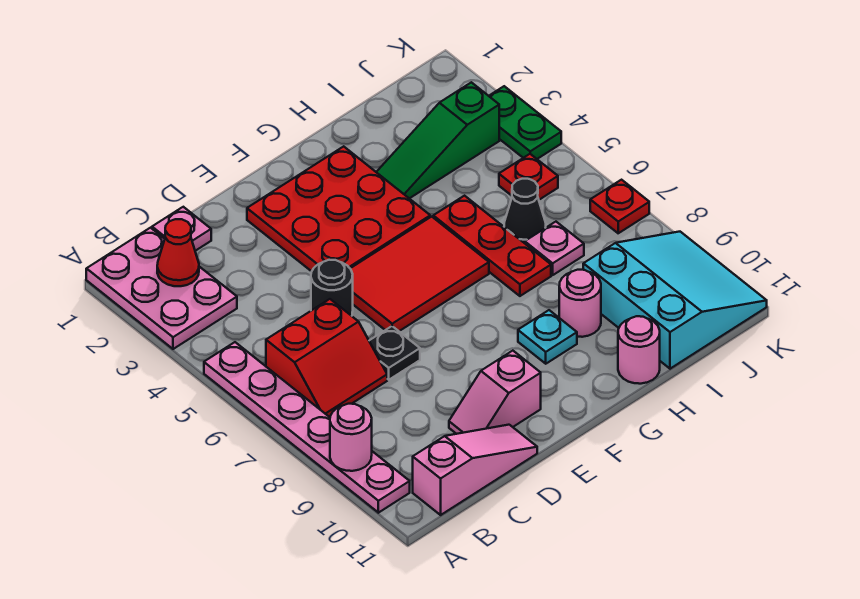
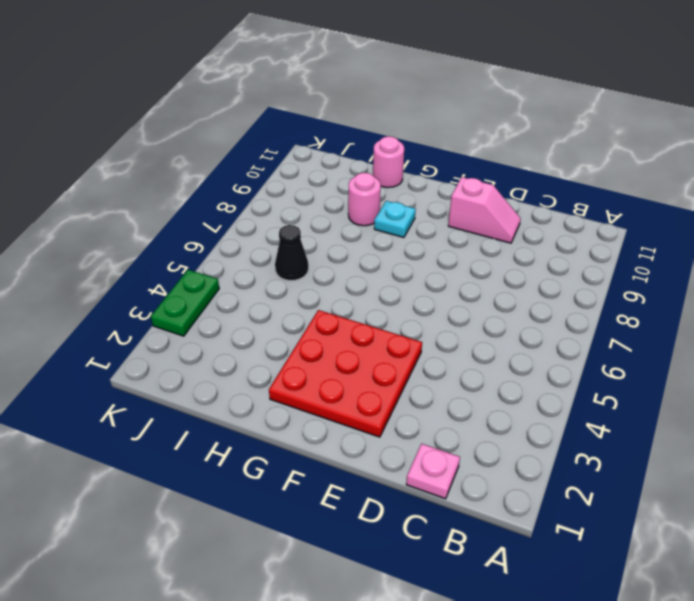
none -> pink plate A1:B3 level 1
none -> pink plate A5:A10 level 1
none -> red slope B6:C7 level 1 top 6

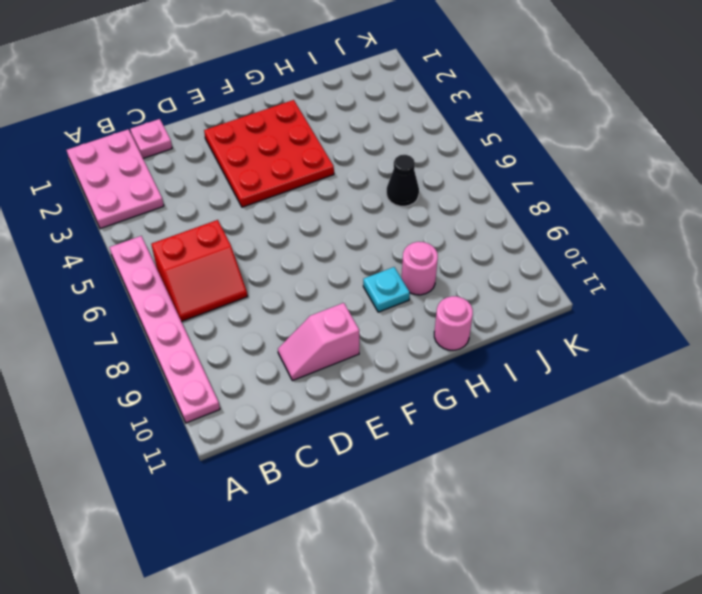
none -> pink slope B11:D11 level 1 top B
none -> black round brick D5 level 1
none -> black plate D7 level 1

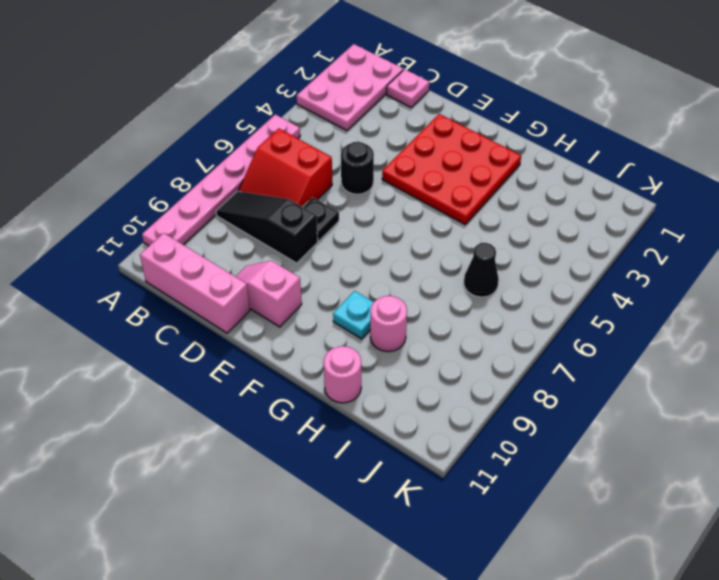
black slope B8:D8 level 1 top D -> none
pink brick B11:D11 level 1 -> pink slope B11:D11 level 1 top B
none -> red tile E5:G6 level 1
none -> green slope H3:J3 level 1 top J
none -> red plate H5:H7 level 1

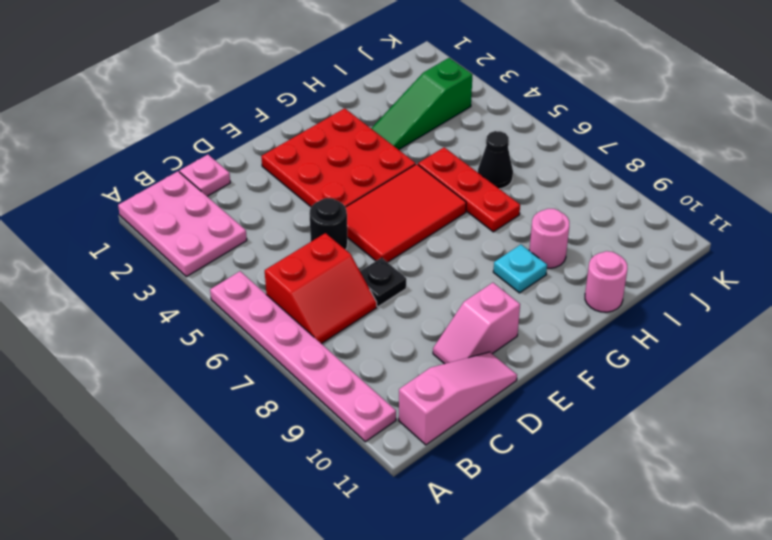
none -> pink plate I7 level 1
none -> cyan slope I9:K11 level 1 top I
none -> red plate J5 level 1

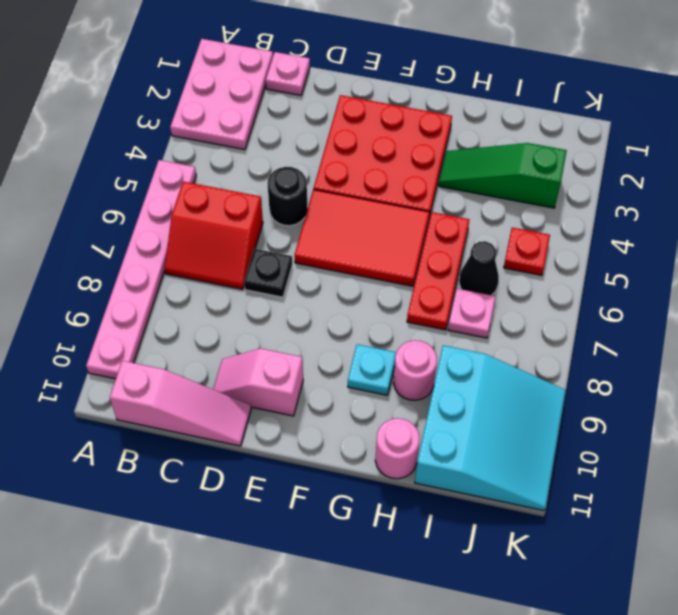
none -> green plate K3:K4 level 1
none -> red plate K7 level 1
none -> pink round brick A9 level 2

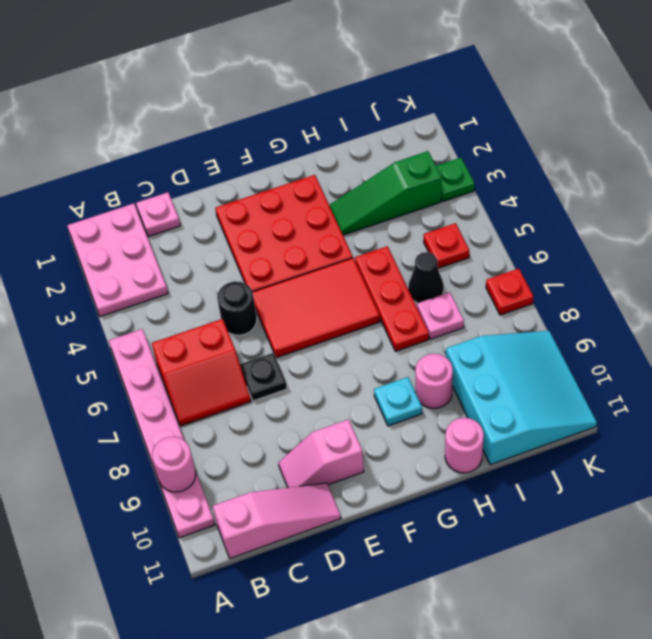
green plate K3 level 1 -> green plate K3:K4 level 1
none -> red cone B2 level 2

